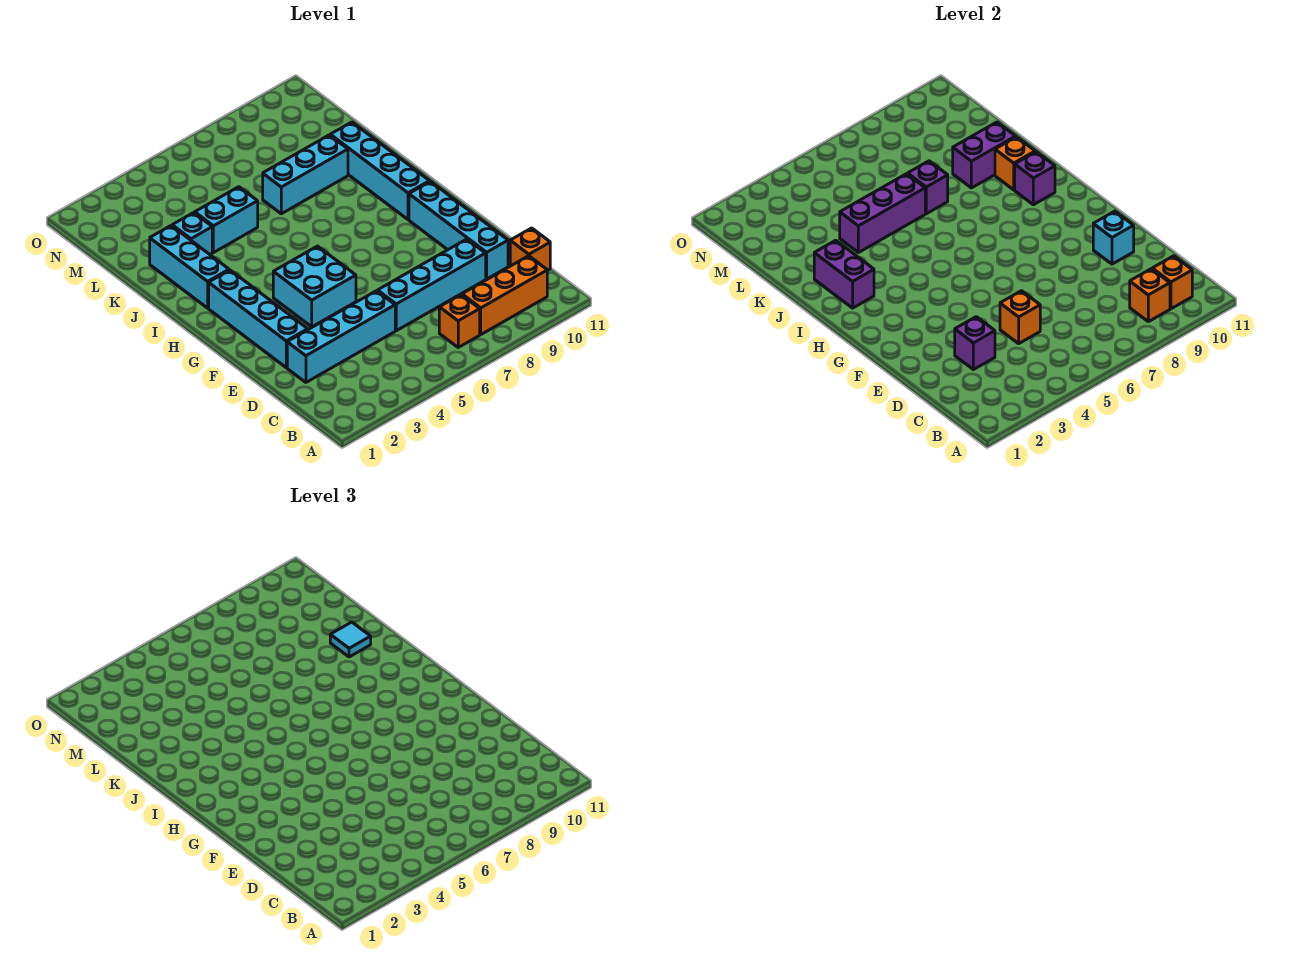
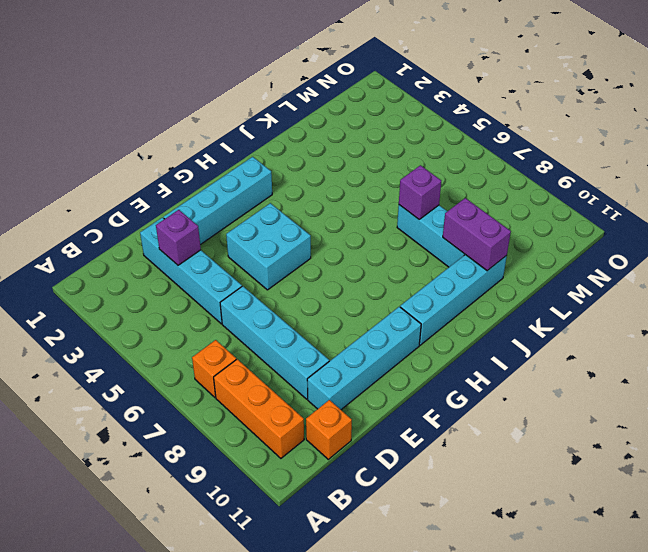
none -> cyan brick I2:K2 level 1
none -> cyan brick K3 level 1
none -> cyan brick K4:K5 level 1

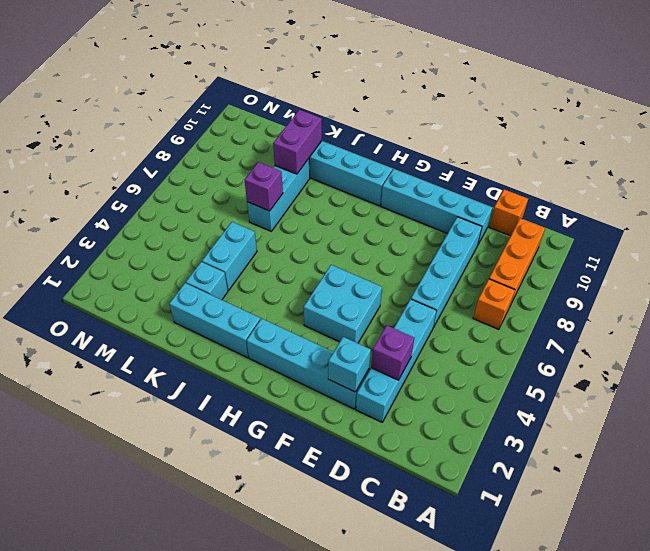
cyan brick E2 level 2 -> cyan brick E10 level 2
none -> orange brick B9 level 2
none -> orange brick B10 level 2
none -> orange brick D5 level 2

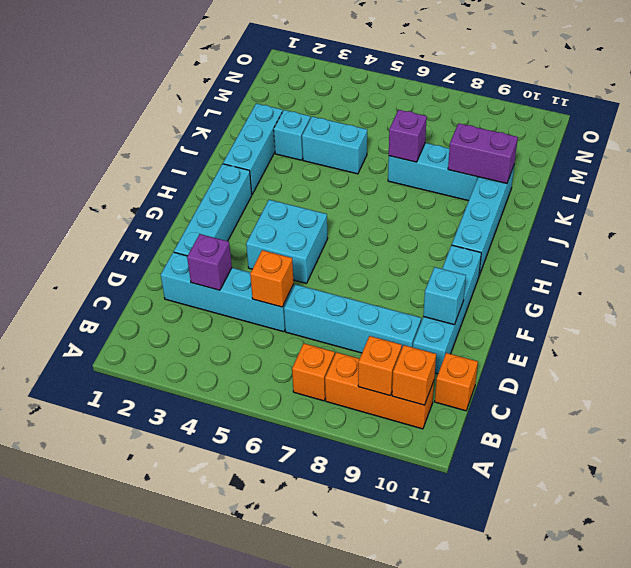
none -> purple brick I2:J2 level 2
none -> purple brick I10 level 2
none -> orange brick J10 level 2

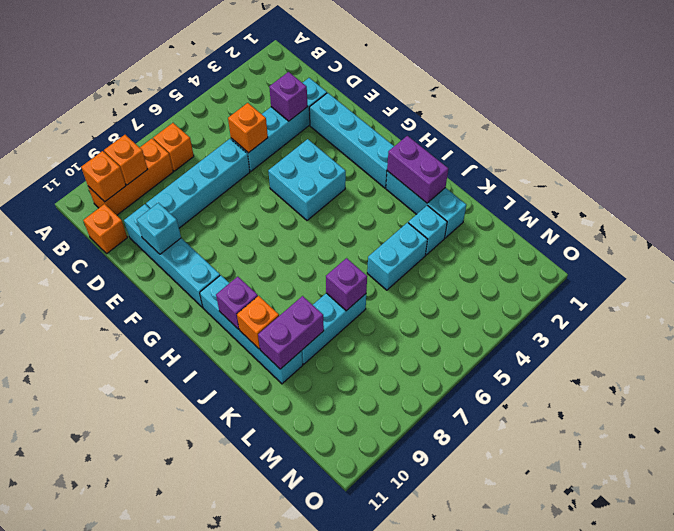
none -> purple brick K4:K6 level 2
none -> cyan tile K10 level 3

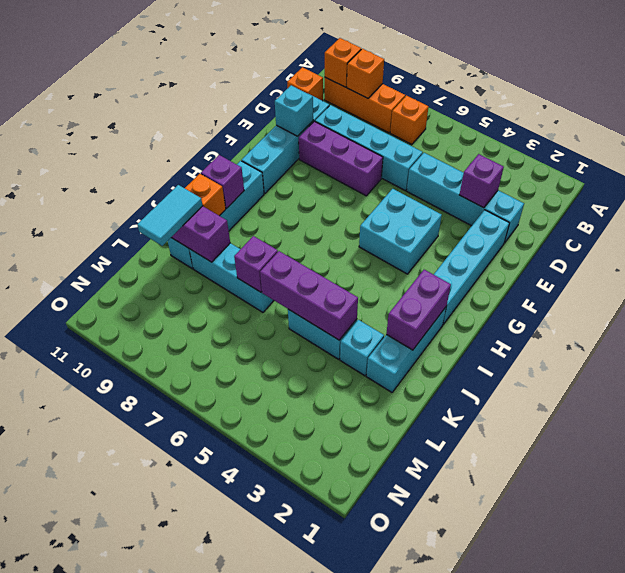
purple brick E7:E9 level 1 -> none
cyan tile K10:L10 level 3 -> cyan tile K10 level 3
none -> orange brick D5 level 2

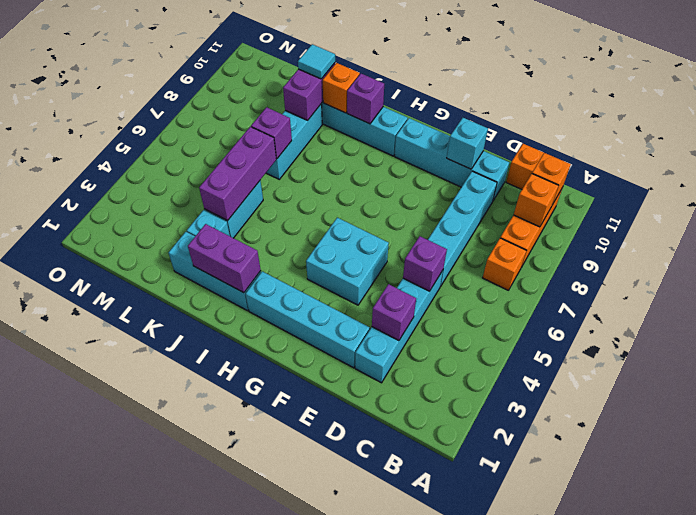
purple brick D5 level 2 -> orange brick D5 level 2

